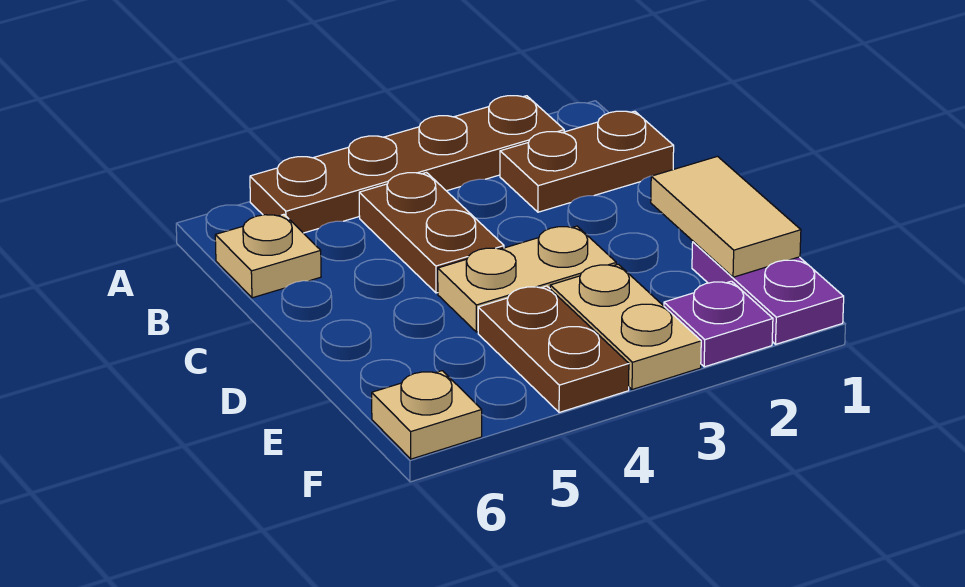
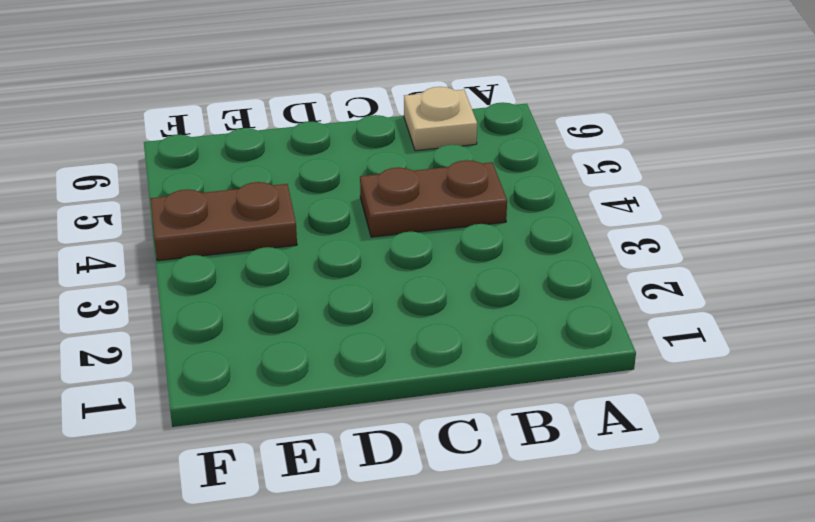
none -> brown plate A2:A5 level 1
none -> brown plate B1:B2 level 1

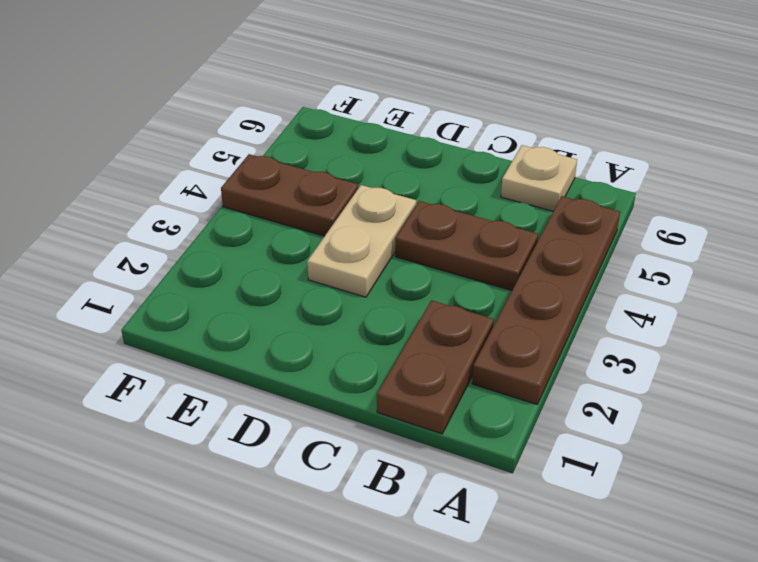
none -> purple plate E1:F1 level 1
none -> tan plate E3:F3 level 1

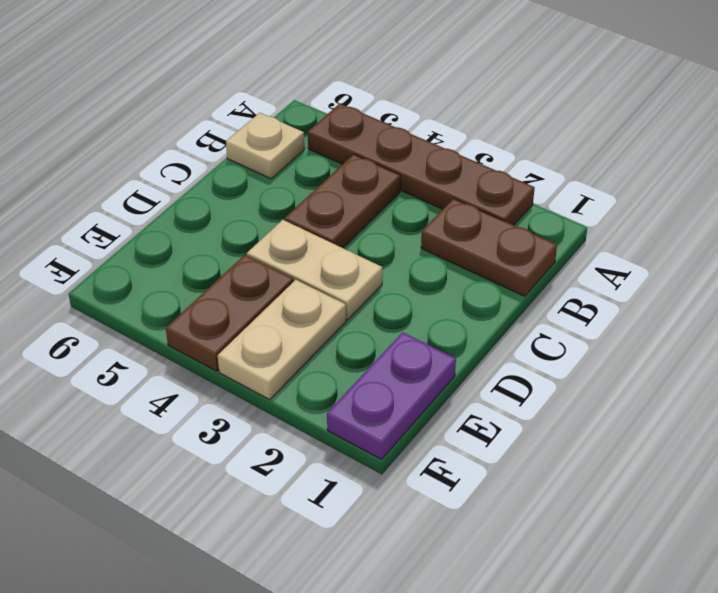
none -> purple plate F2 level 1
none -> tan plate F6 level 1

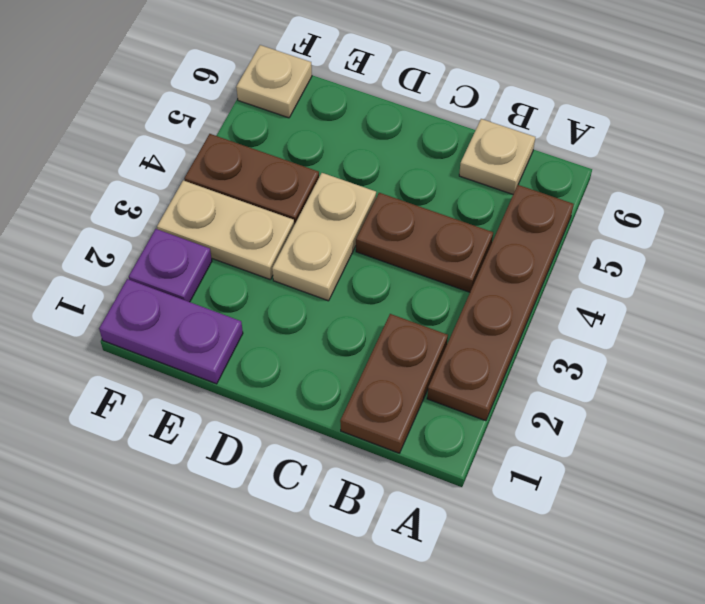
none -> tan tile D1:E1 level 2

